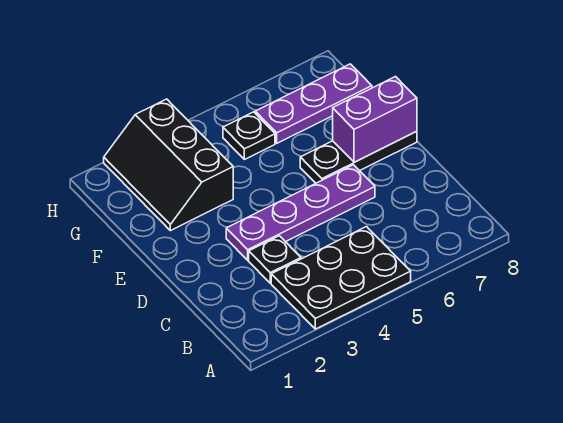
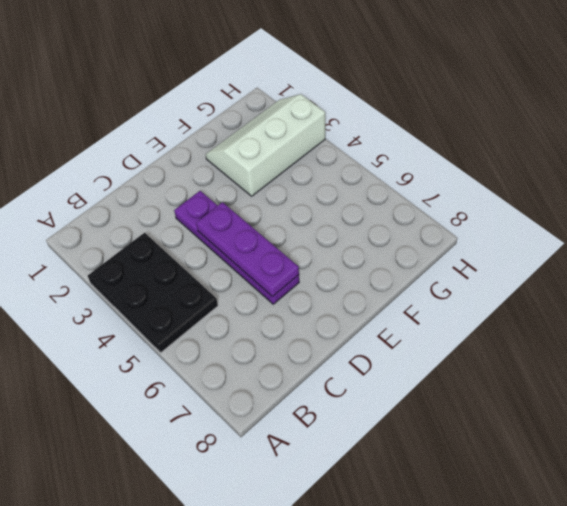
purple plate D4:D6 level 2 -> purple plate G6:G8 level 1
white slope F2:H3 level 1 top 3 -> black slope F2:H3 level 1 top 3
none -> black plate C3 level 1
none -> black plate E6:E8 level 1

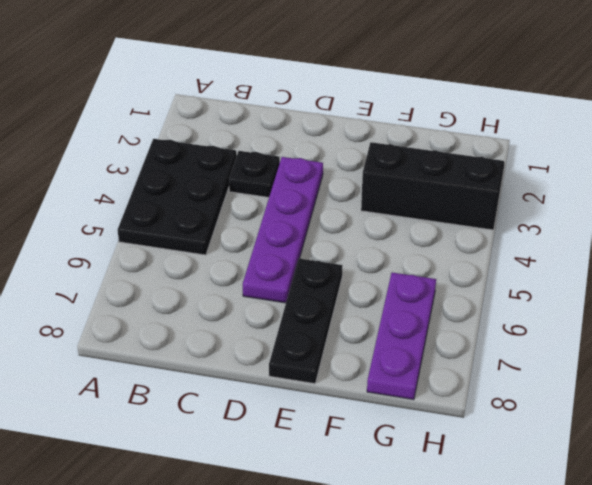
none -> black plate G5 level 1
none -> purple brick E7:E8 level 2

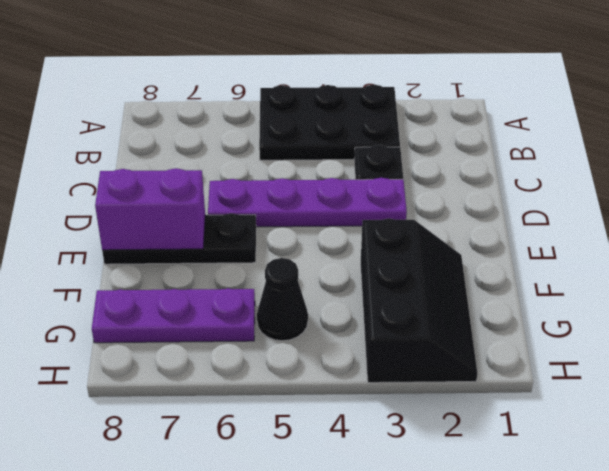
black cone G5 level 1 -> black plate G5 level 1

